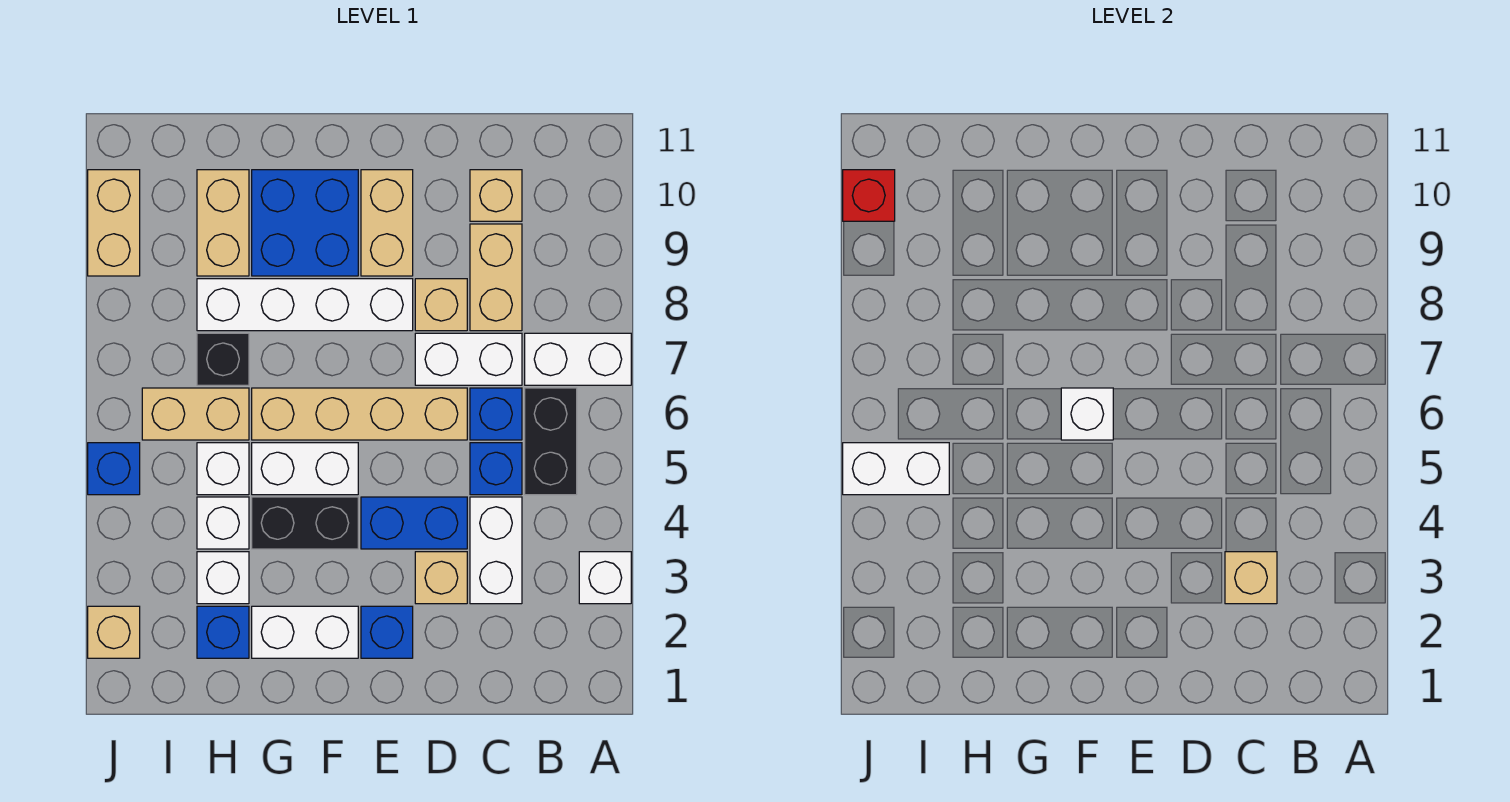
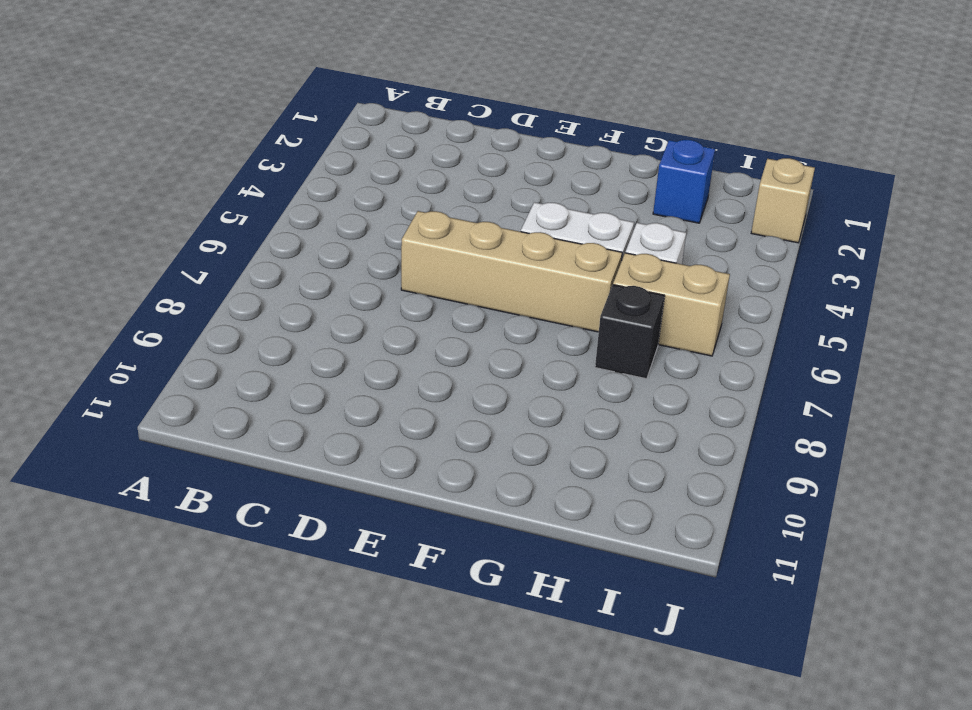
none -> white brick A3 level 1
none -> white brick A7:B7 level 1
none -> black brick B5:B6 level 1
none -> white brick C3:C4 level 1

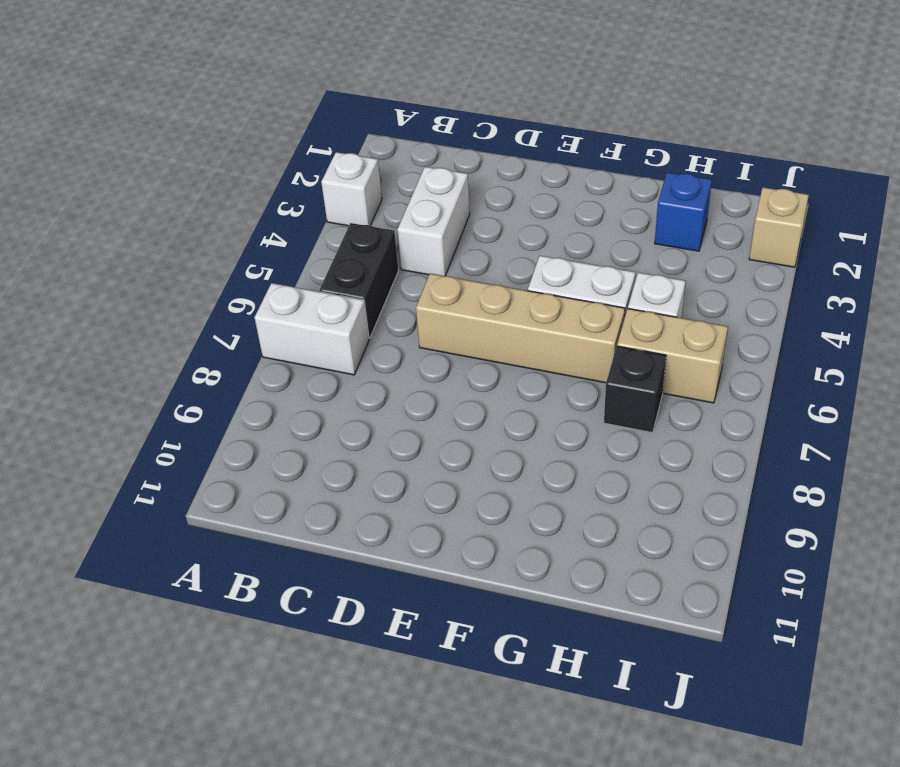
none -> blue brick C5 level 1
none -> blue brick C6 level 1
none -> white brick C7:D7 level 1
none -> tan brick C8:C9 level 1

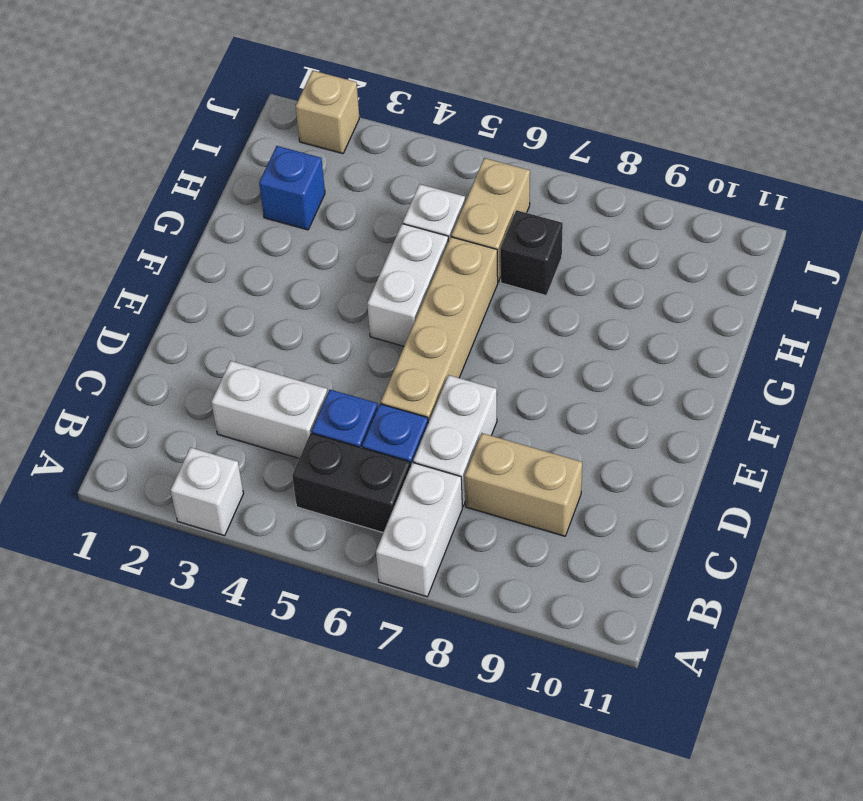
none -> tan brick C10 level 1
none -> tan brick D3 level 1
none -> blue brick D4:E4 level 1
none -> tan brick D8 level 1

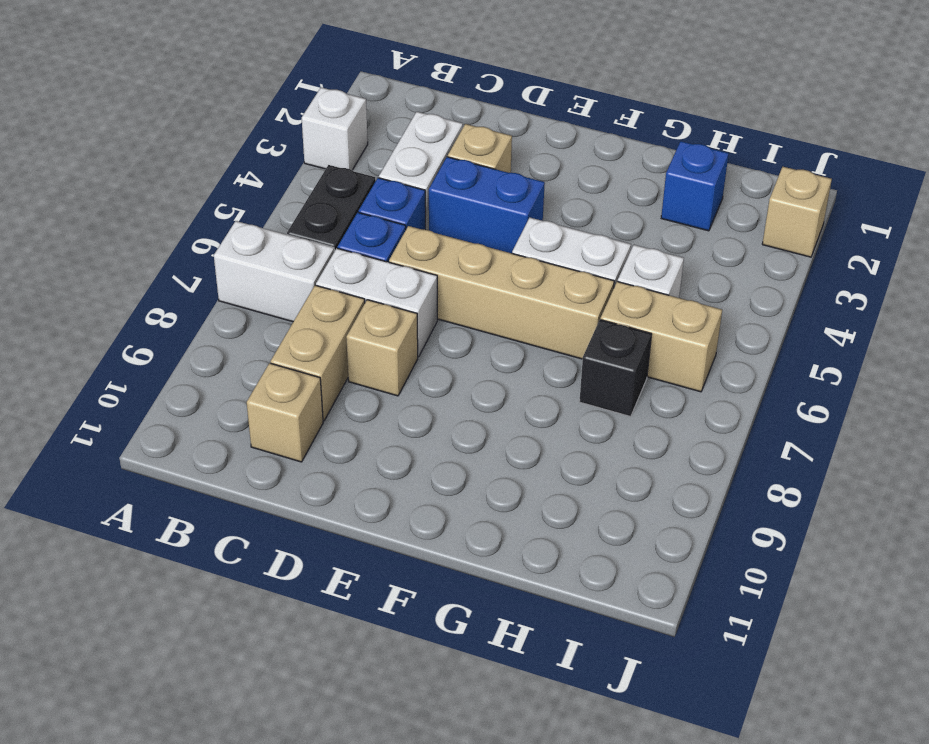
none -> blue brick E2 level 1
none -> white brick E8:H8 level 1
none -> tan brick E9:E10 level 1
none -> white brick F2:G2 level 1

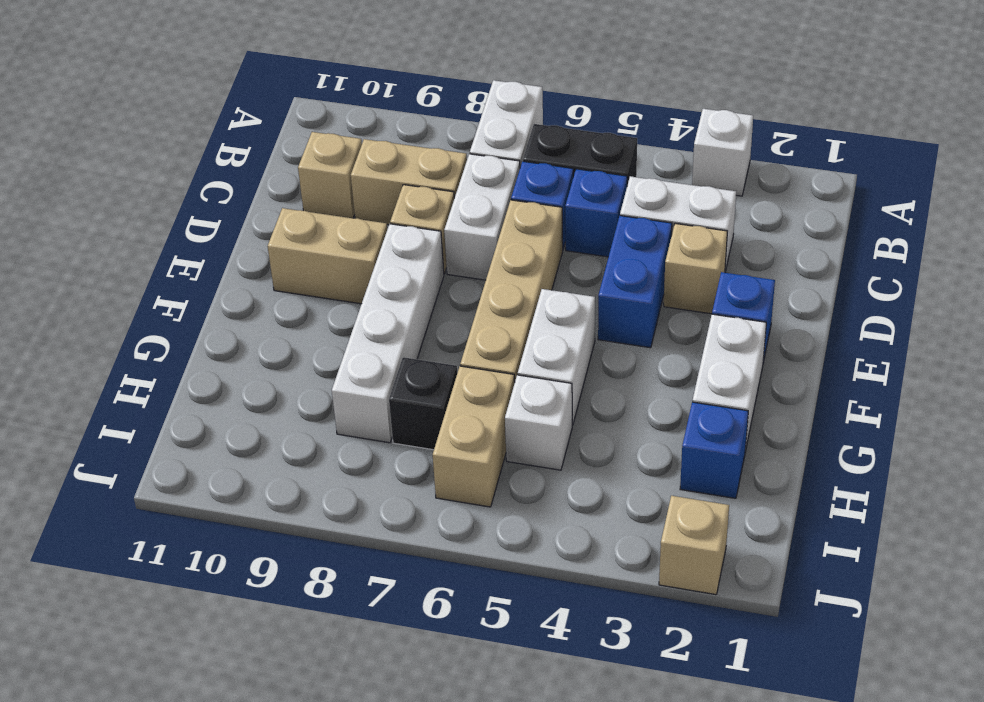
none -> black brick F4:G4 level 1
none -> blue brick F9:G10 level 1
none -> white brick H3 level 1
none -> white brick H4 level 1

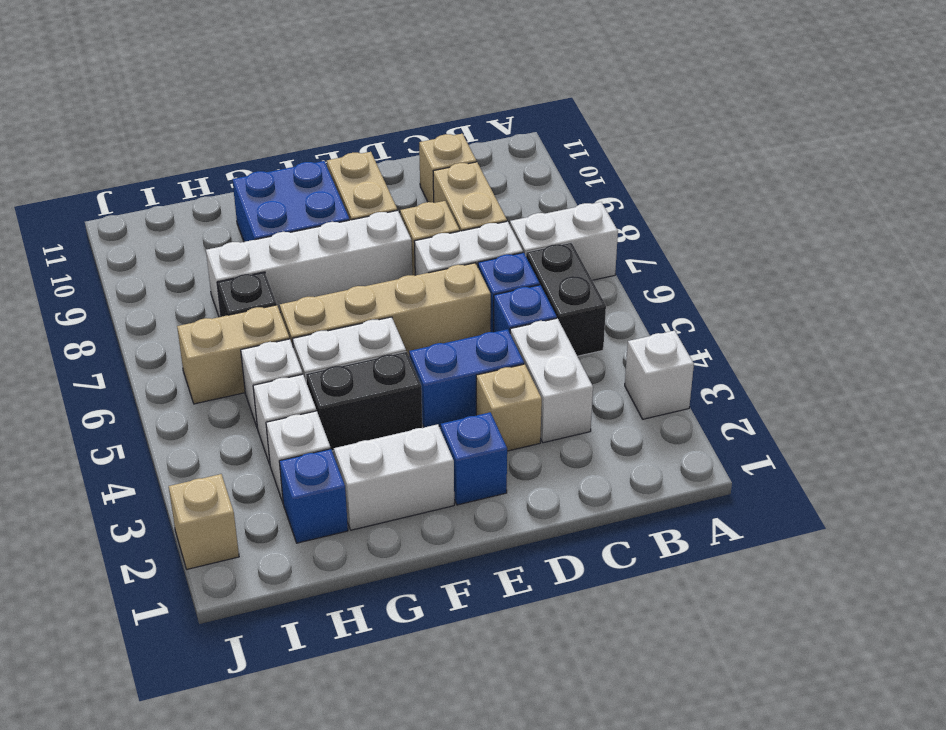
none -> tan brick H9:H10 level 1
none -> blue brick J5 level 1
none -> tan brick J9:J10 level 1
none -> tan brick C3 level 2

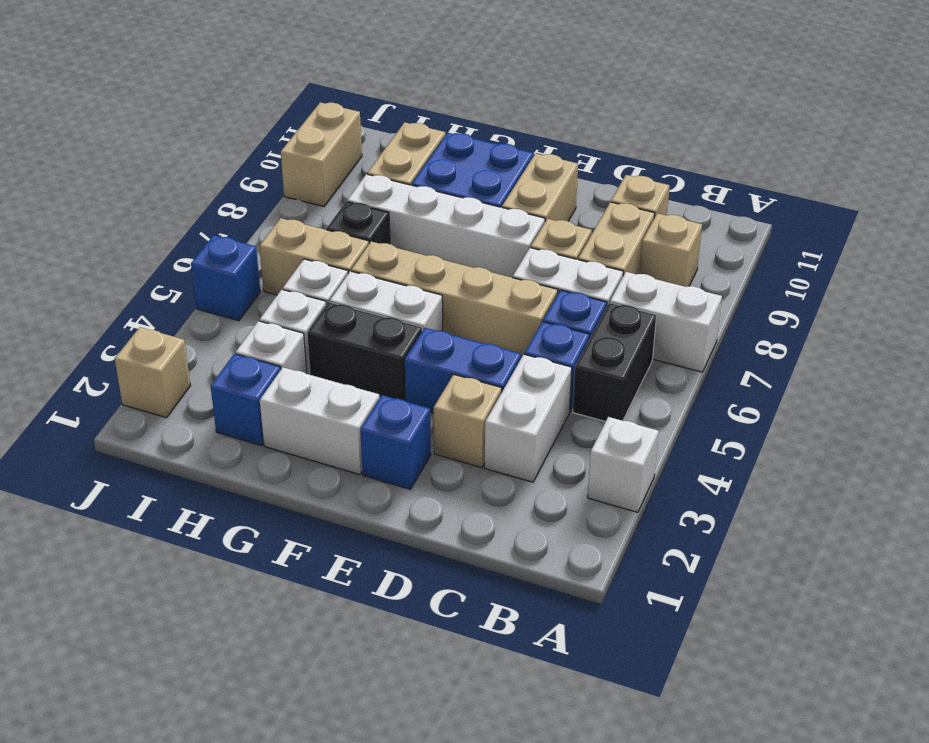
tan brick B9 level 1 -> tan brick C3 level 2
none -> white brick F6 level 2
none -> white brick I5:J5 level 2
none -> red brick J10 level 2

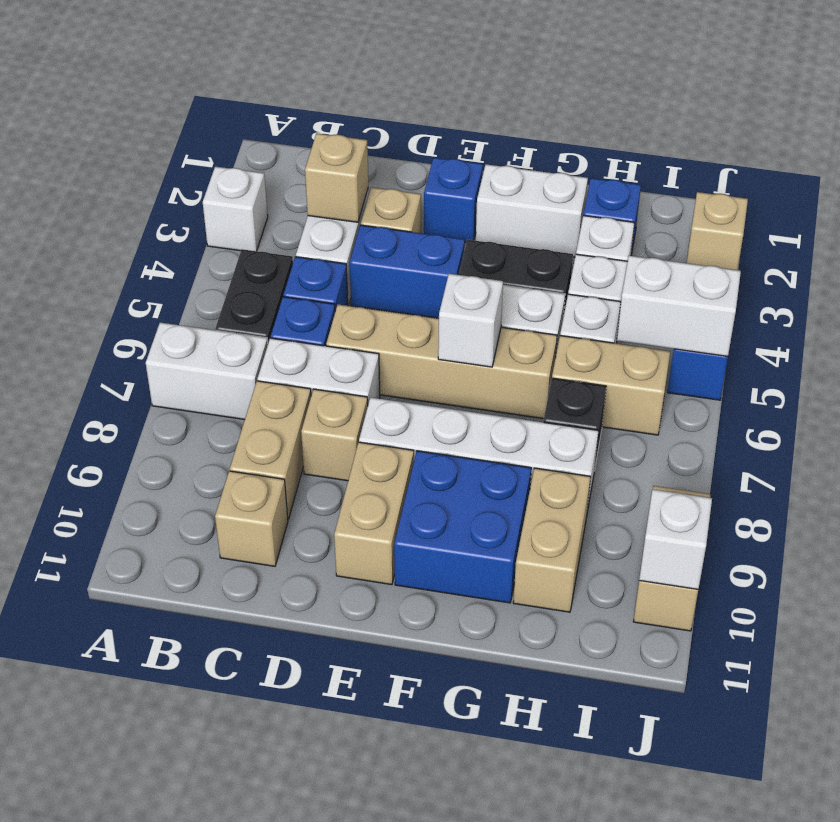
white brick J10 level 2 -> red brick J10 level 2

